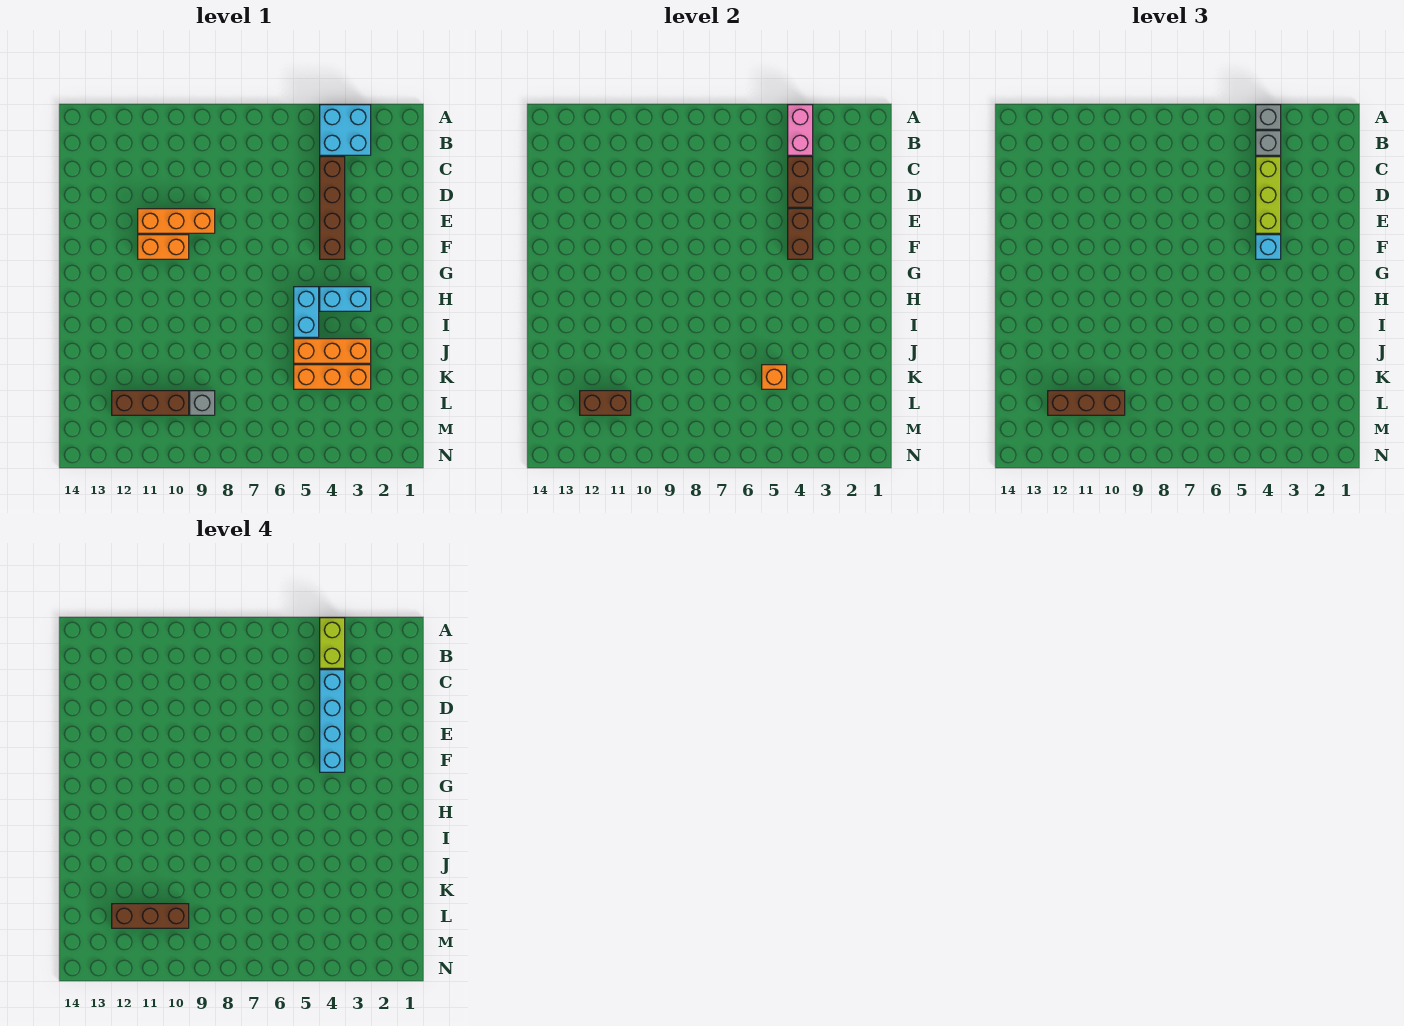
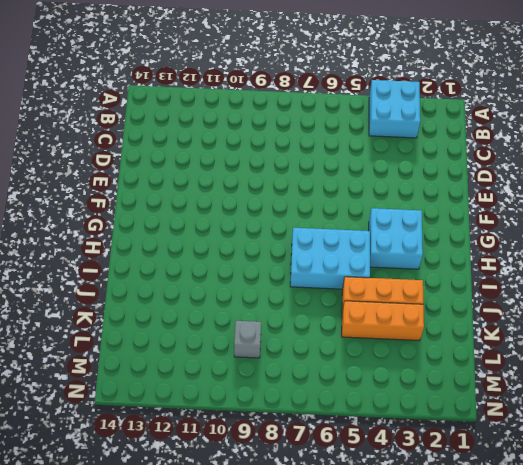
cyan brick G3:H4 level 1 -> cyan brick H3:H4 level 1
cyan brick H5:I7 level 1 -> cyan brick H5:I5 level 1
none -> brown brick C4:F4 level 1
none -> orange brick E9:E11 level 1
none -> orange brick F10:F11 level 1

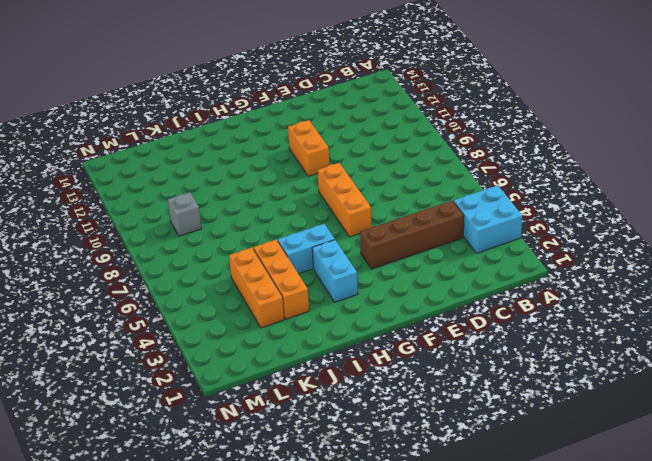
orange brick F6:F8 level 1 -> orange brick E9:E11 level 1
none -> brown brick L10:L12 level 1
none -> pink brick A4:B4 level 2
none -> brown brick C4:D4 level 2

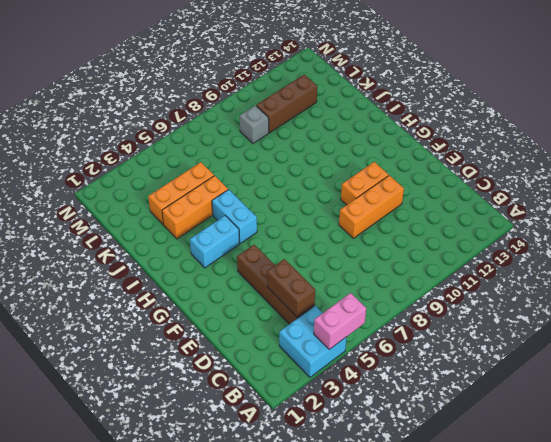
pink brick A4:A5 level 2 -> pink brick A4:B4 level 2
none -> brown brick E4:F4 level 2
none -> orange brick K5 level 2
none -> brown brick L11:L12 level 2

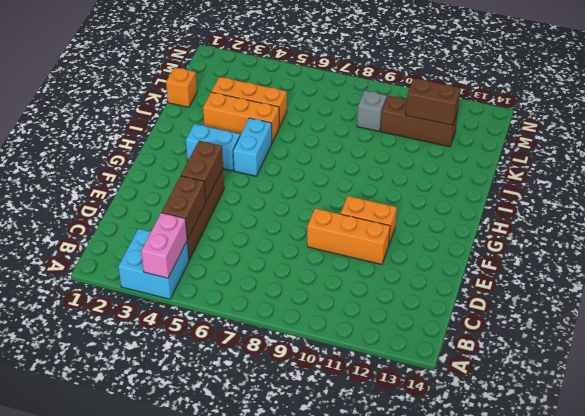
orange brick K1 level 1 -> orange brick K5 level 2
none -> grey brick A4 level 3
none -> grey brick B4 level 3
none -> lime brick C4:E4 level 3

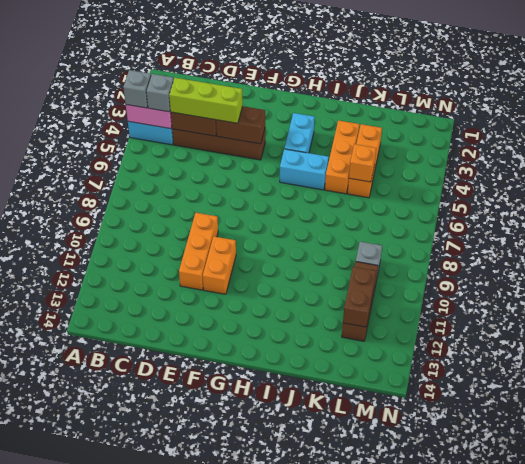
none -> cyan brick F4 level 3
none -> brown brick L10:L12 level 3
none -> lime brick A4:B4 level 4

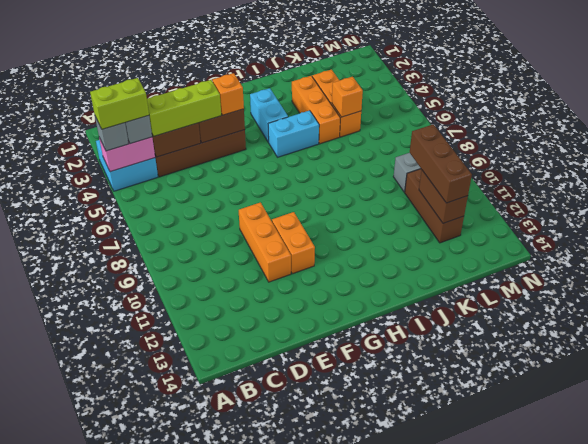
orange brick F4 level 3 -> cyan brick F4 level 3
none -> cyan brick C4:F4 level 4
none -> brown brick L10:L12 level 4

